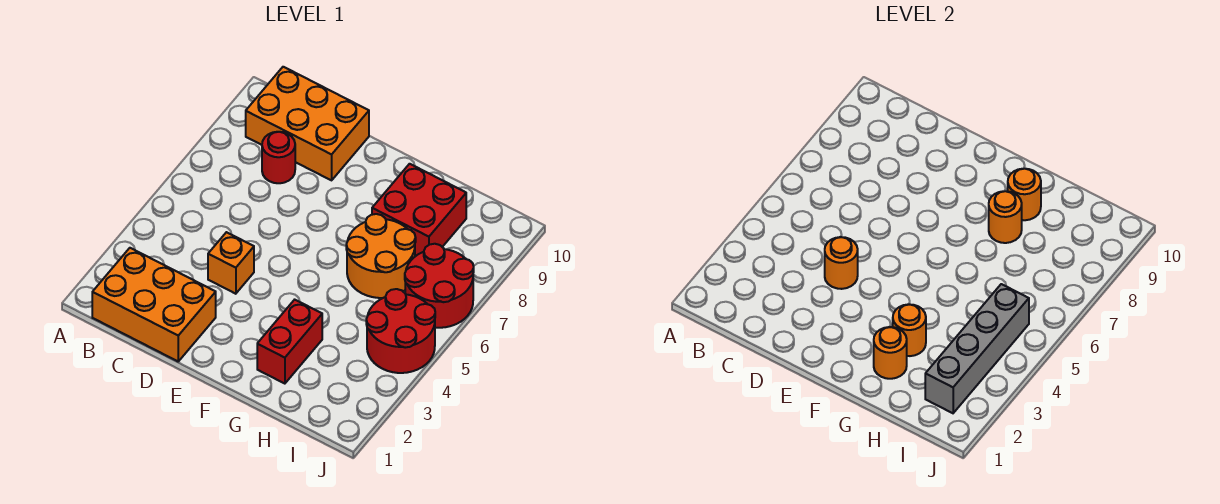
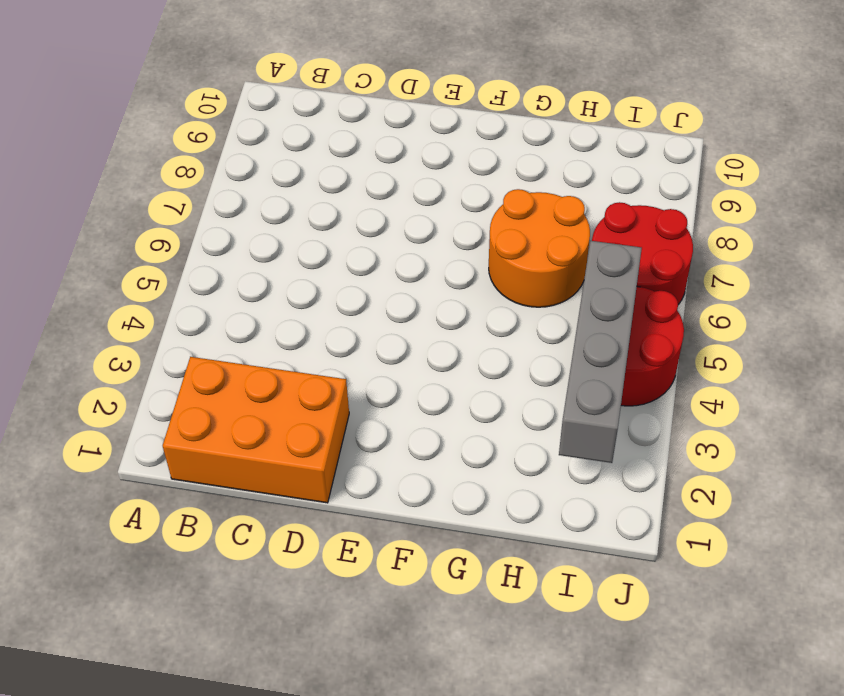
none -> orange brick B9:D10 level 1
none -> red round brick C8 level 1
none -> orange brick D4 level 1

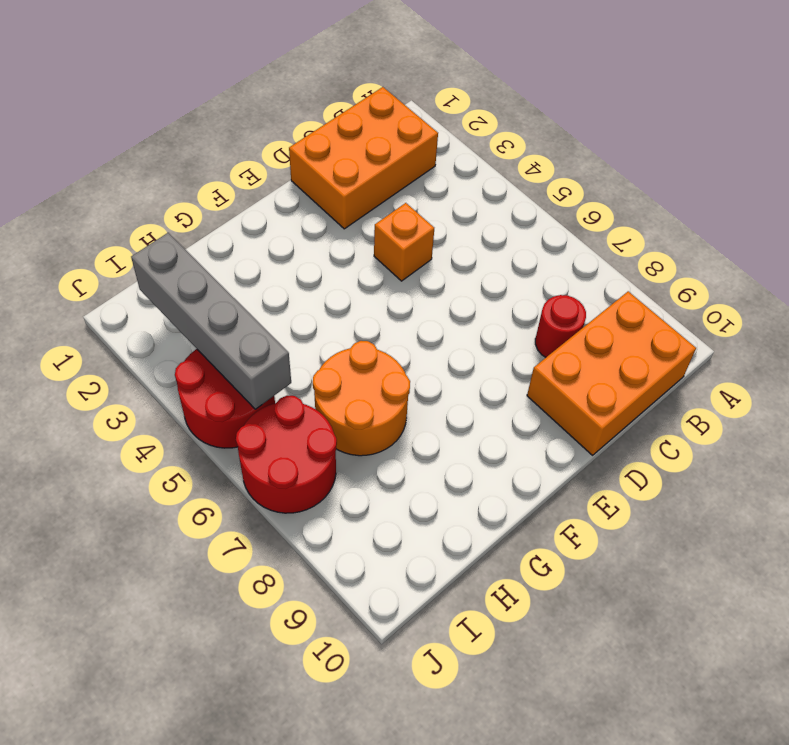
none -> red brick G2:G3 level 1
none -> red brick G8:H9 level 1
none -> orange round brick D4 level 2

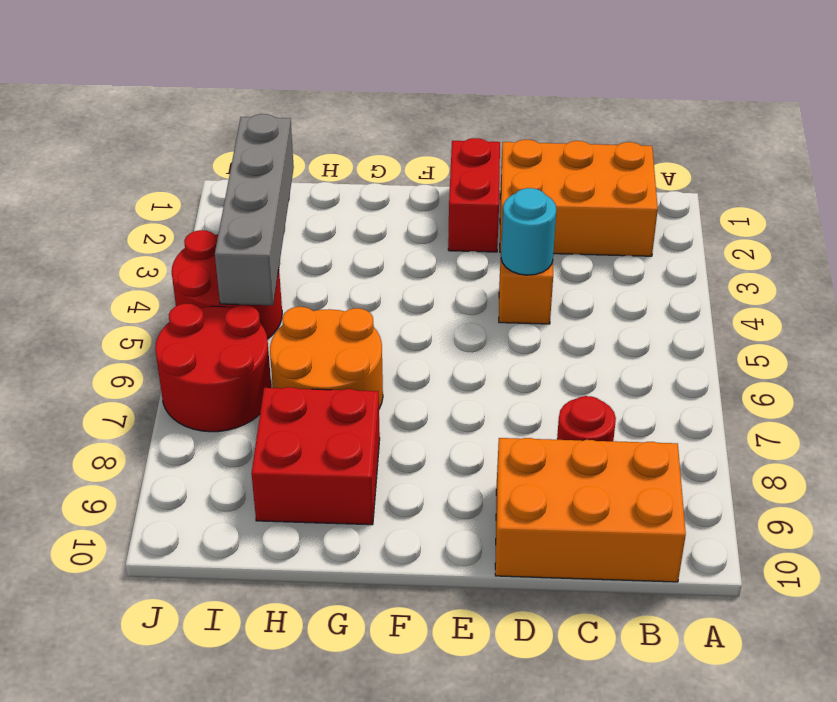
cyan round brick D4 level 2 -> orange round brick D4 level 2
red brick E1:E2 level 1 -> red brick G2:G3 level 1
none -> orange round brick G2 level 2
none -> orange round brick G3 level 2
none -> orange round brick G8 level 2

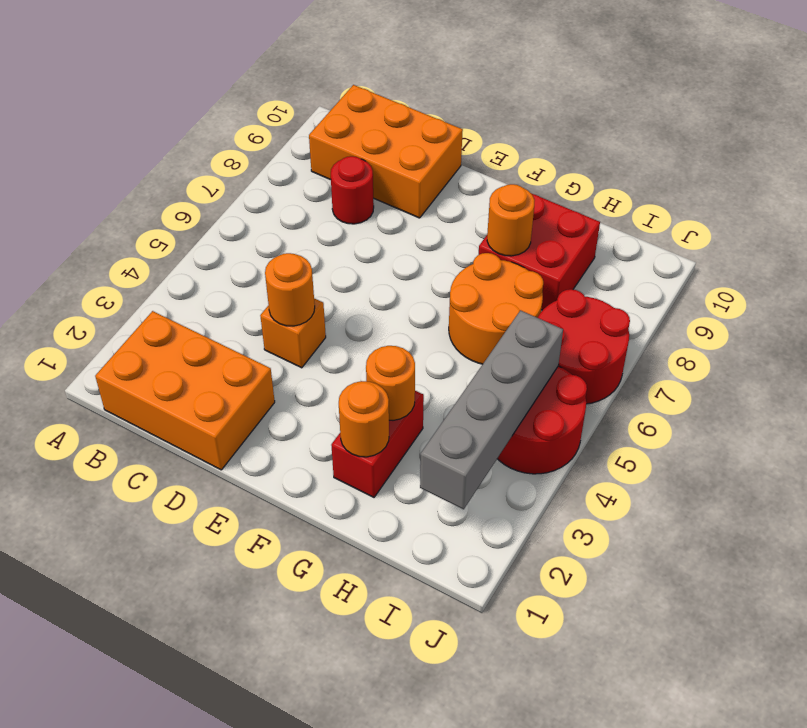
none -> orange round brick G9 level 2

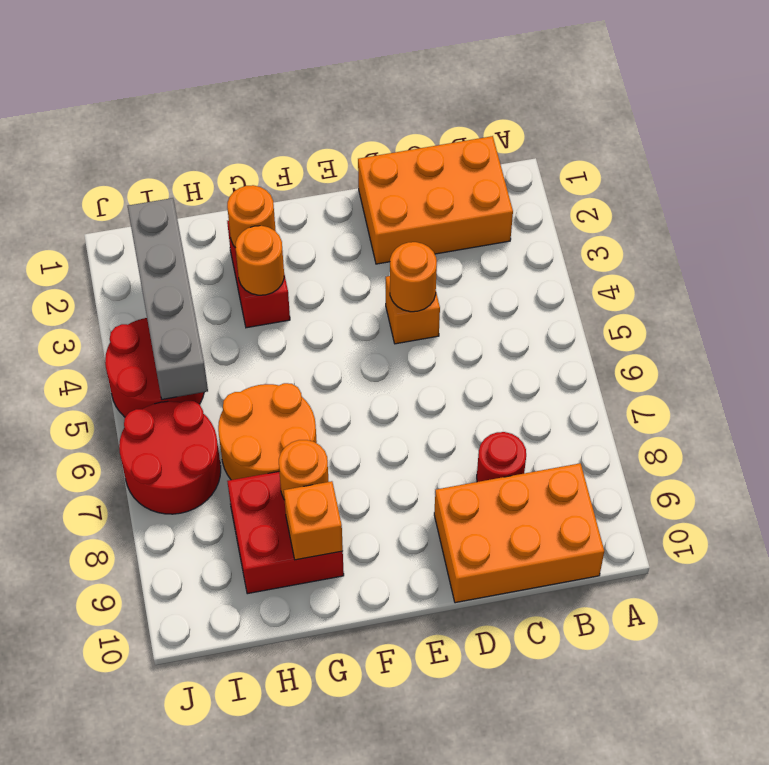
orange brick G9 level 2 -> orange round brick G9 level 2

